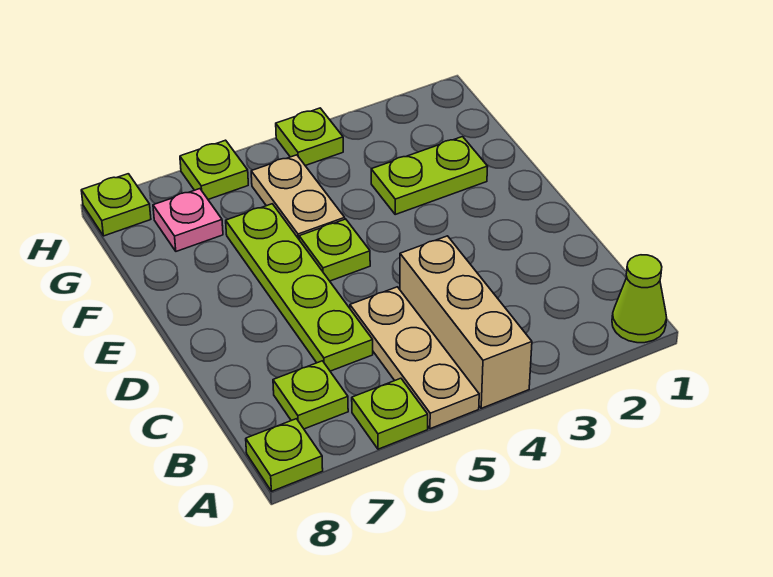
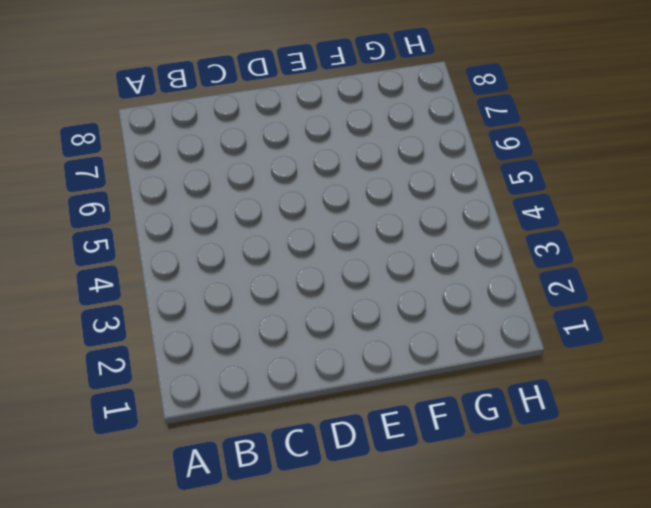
none -> lime cone A1 level 1
none -> tan brick A4:C4 level 1
none -> tan plate A5:C5 level 1

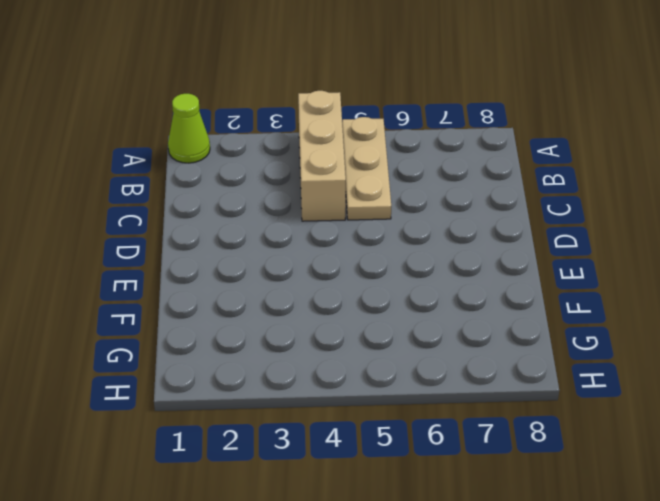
none -> lime plate A6 level 1
none -> lime plate A8 level 1
none -> lime plate B7 level 1

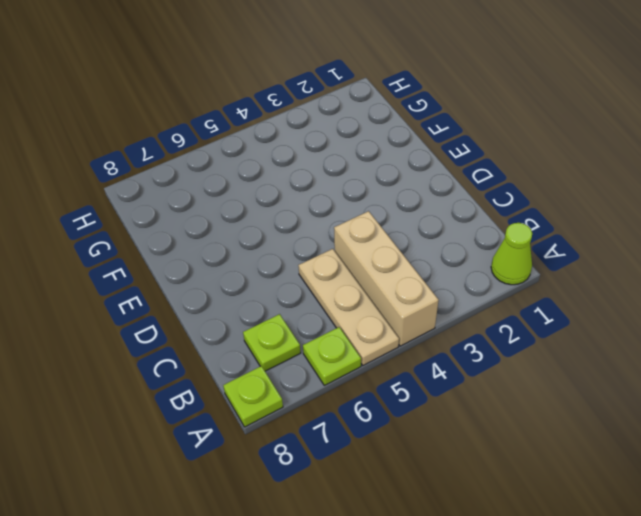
none -> lime plate C6:F6 level 1
none -> lime plate E5 level 1
none -> lime plate F2:F3 level 1

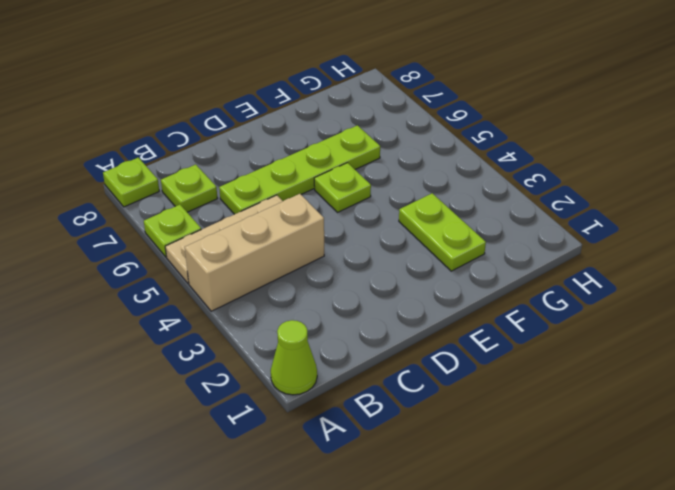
none -> tan plate F5:G5 level 1
none -> pink plate G7 level 1
none -> lime plate H4 level 1

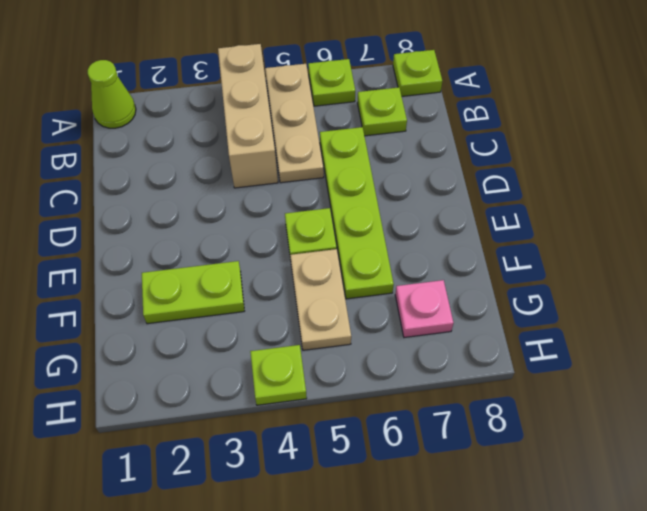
none -> lime plate H6 level 1
none -> lime plate H8 level 1

